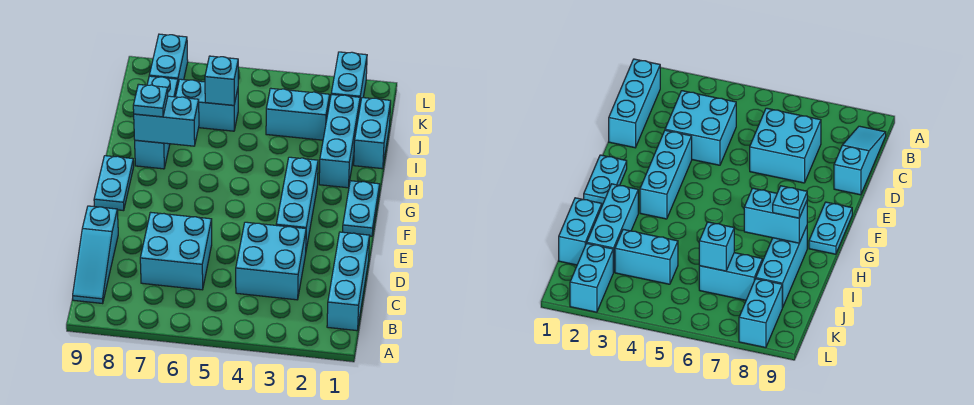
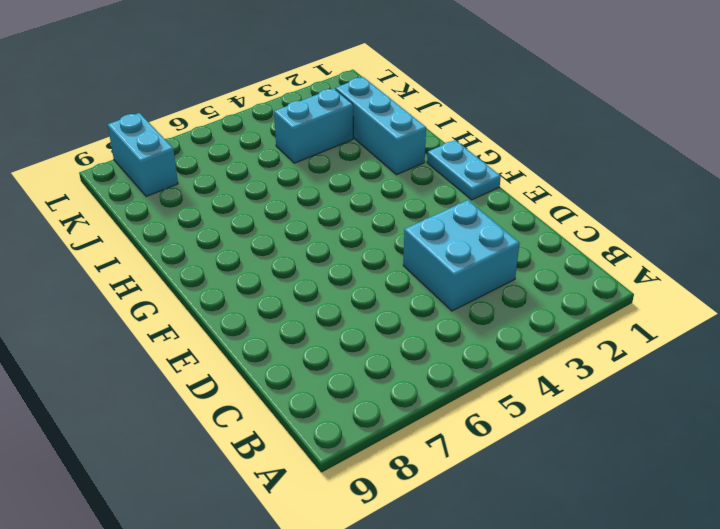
none -> cyan brick B1:D1 level 1
none -> cyan slope B9:D9 level 1 top D
none -> cyan brick C6:D7 level 1

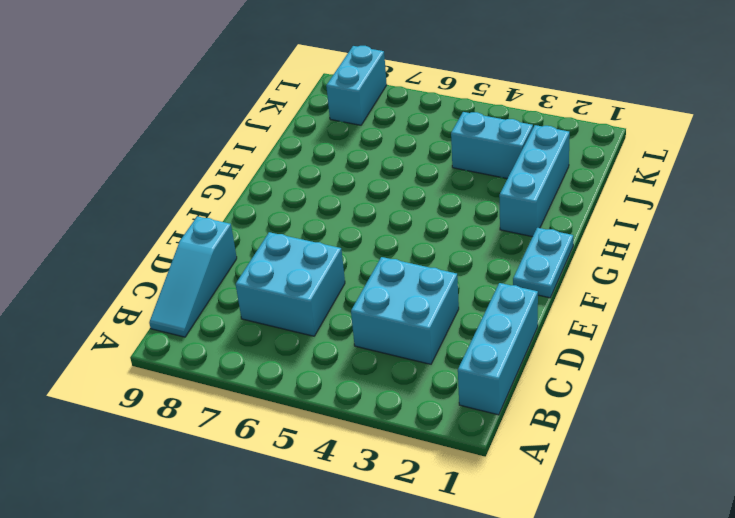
none -> cyan brick E3:G3 level 1
none -> cyan plate F9:G9 level 1
none -> cyan brick H8:J8 level 1

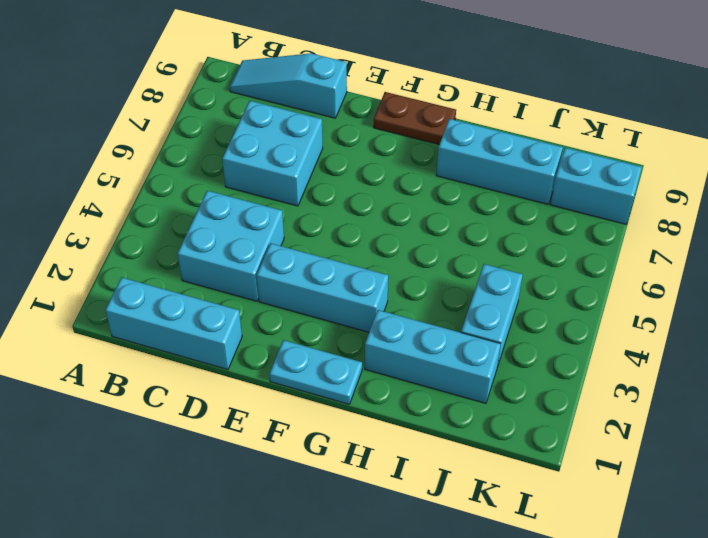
brown plate F9:G9 level 1 -> cyan plate F9:G9 level 1
none -> cyan brick I1:J1 level 1
none -> cyan brick J6:J7 level 1
none -> cyan brick K2:L2 level 1

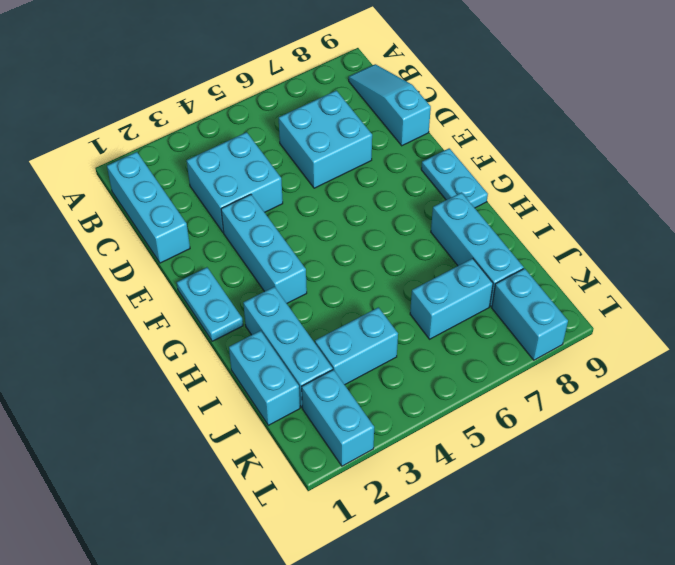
none -> cyan brick H7:H8 level 2
none -> cyan brick J6 level 2
none -> cyan plate H8 level 3

